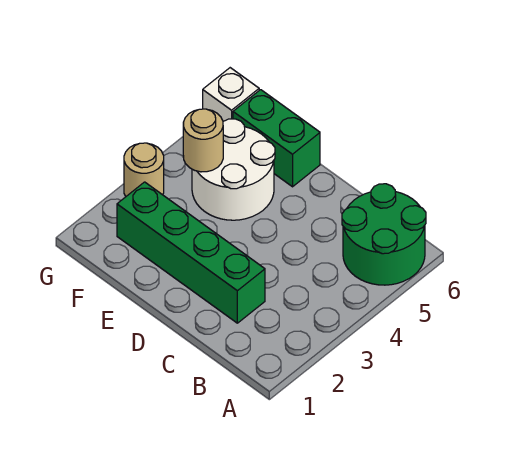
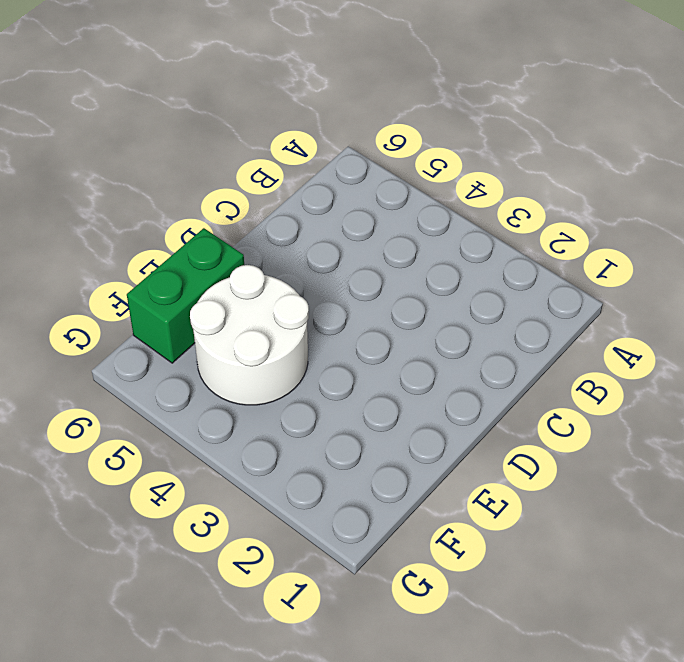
none -> green round brick A5:B6 level 1
none -> green brick C2:F2 level 1

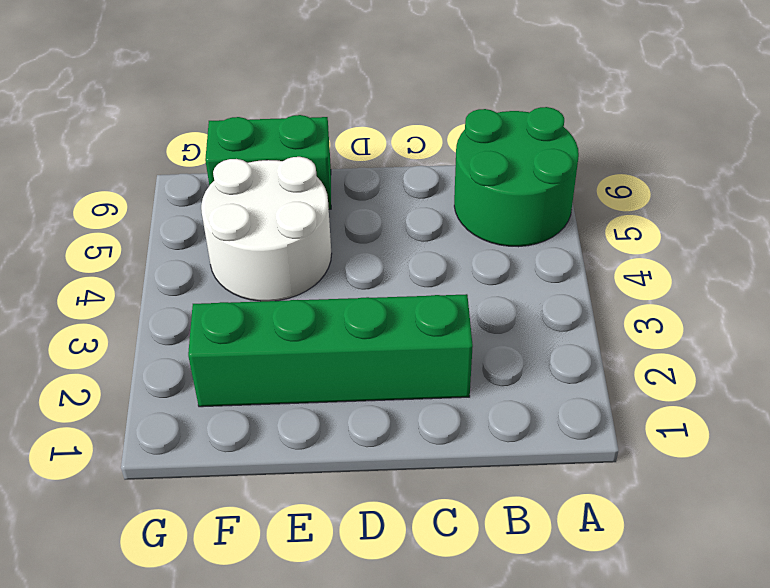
none -> tan round brick G3 level 1
none -> white brick G6 level 1

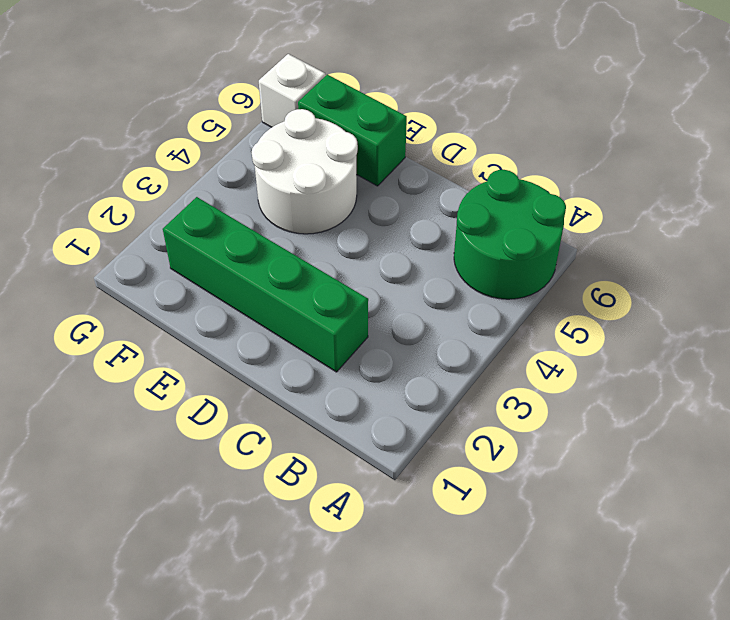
none -> tan round brick G3 level 1
none -> tan round brick F4 level 2

